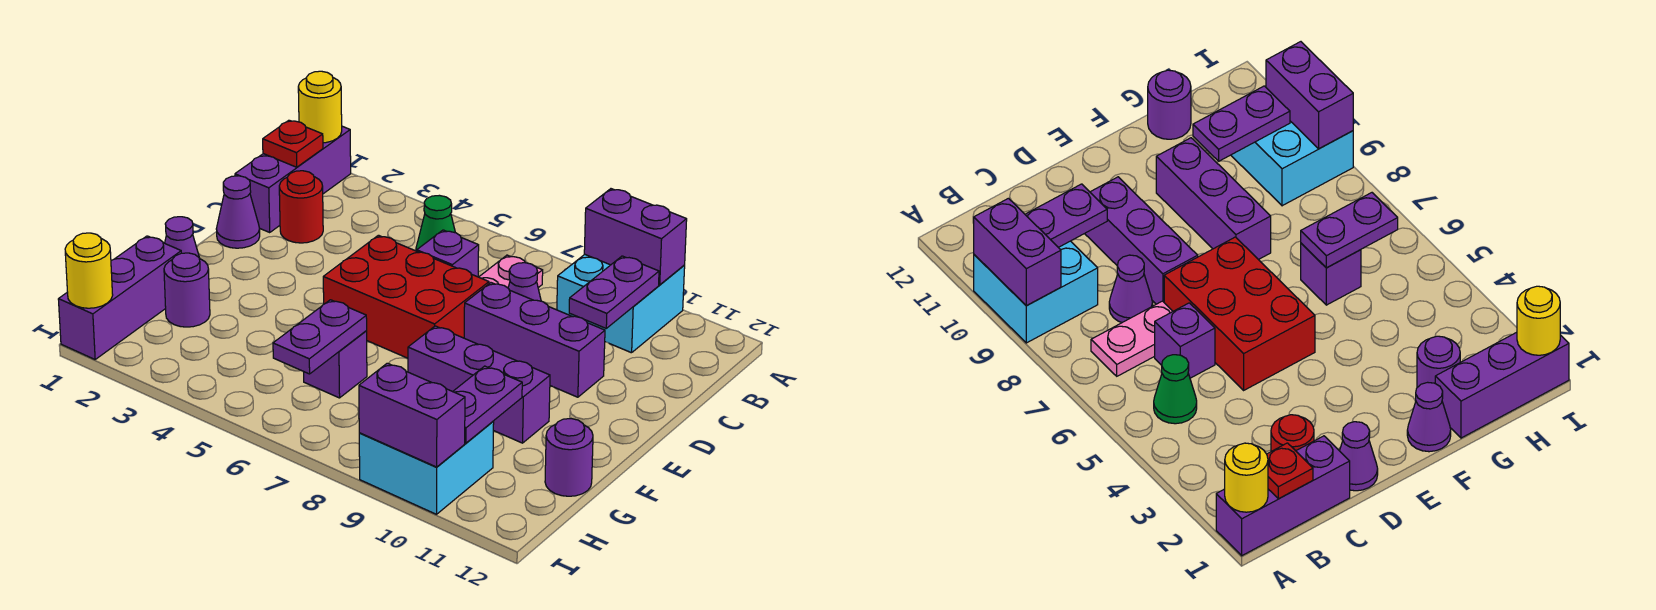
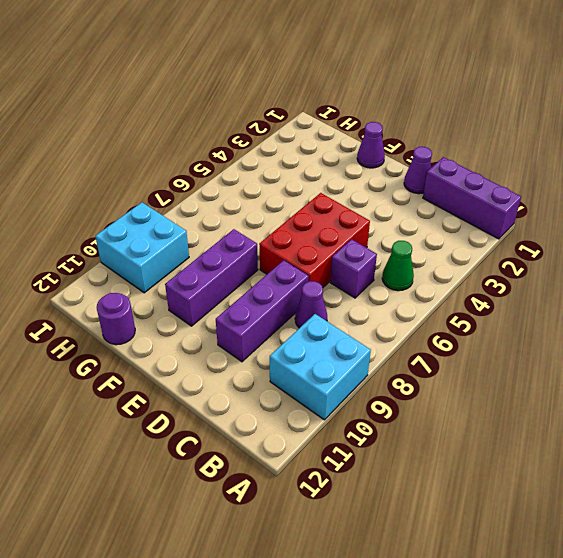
none -> pink plate B7:C7 level 1
none -> red round brick C2 level 1
none -> purple brick G1:I1 level 1

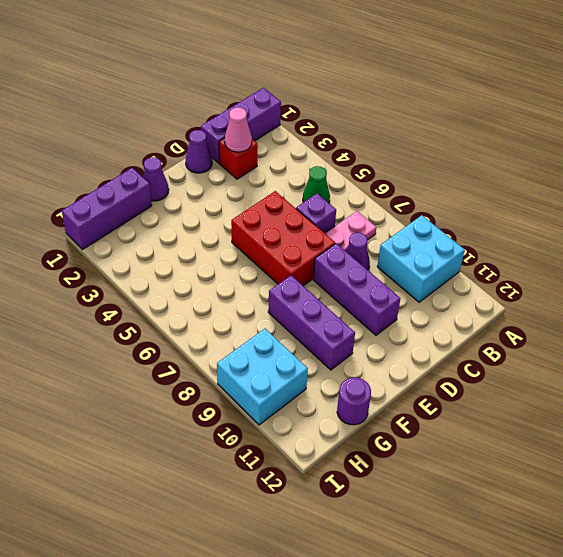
red brick C2 level 1 -> red round brick C2 level 1
pink cone C2 level 2 -> none
none -> purple round brick G2 level 1
none -> purple brick G6 level 1
none -> yellow round brick A1 level 2

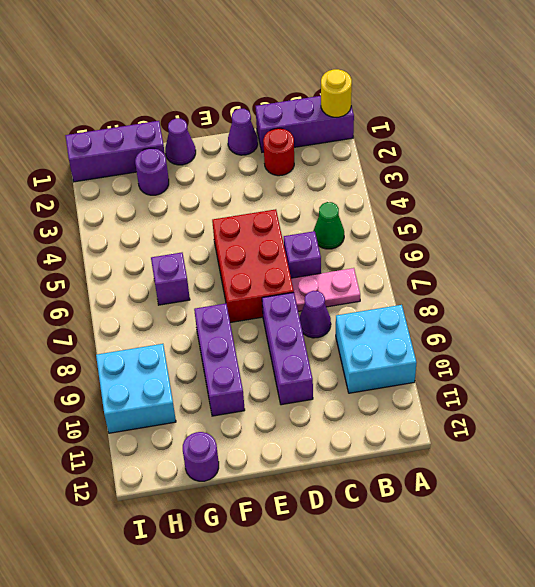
none -> purple brick A9:A10 level 2
none -> red plate B1 level 2
none -> purple plate B10:C10 level 2

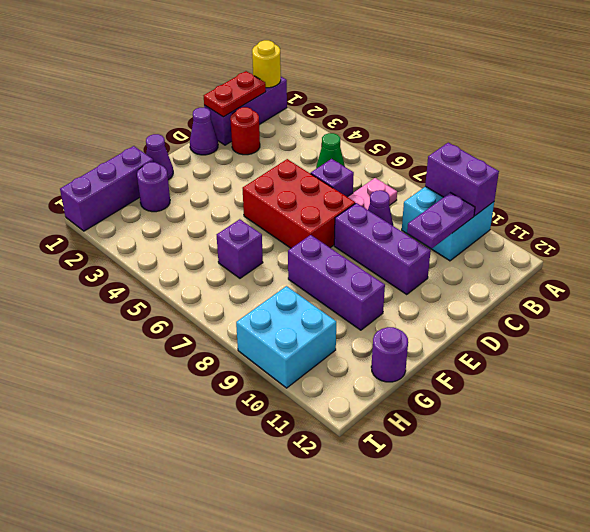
red plate B1:C1 level 2 -> red plate B1 level 2
none -> purple plate G6:H6 level 2
none -> purple plate G10:H10 level 2
none -> yellow round brick I1 level 2

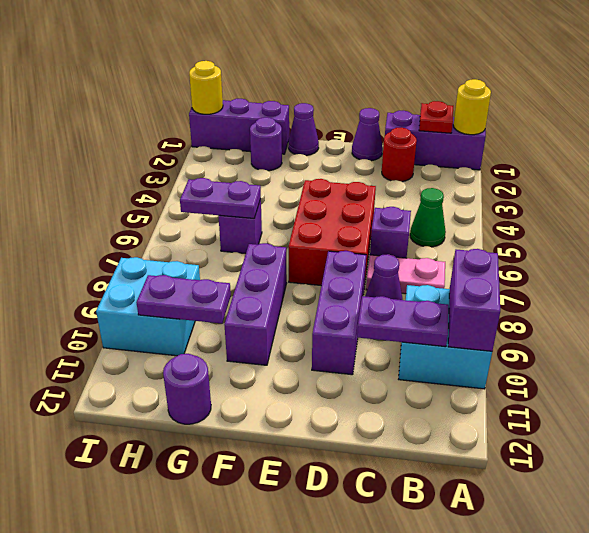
none -> purple brick I9:I10 level 2

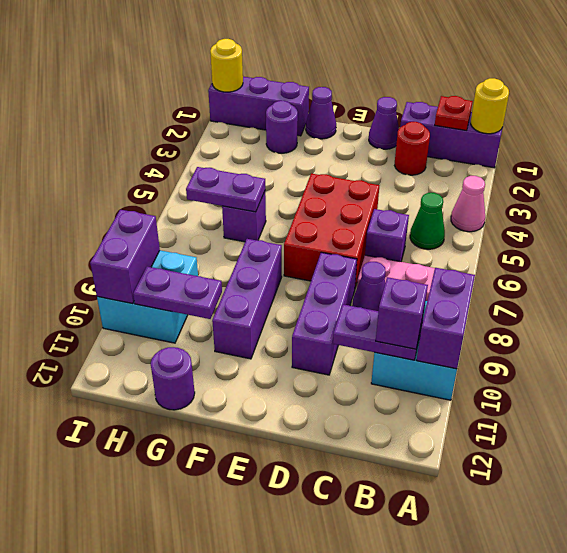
pink cone A4 level 1 -> none
purple brick B10 level 3 -> none

